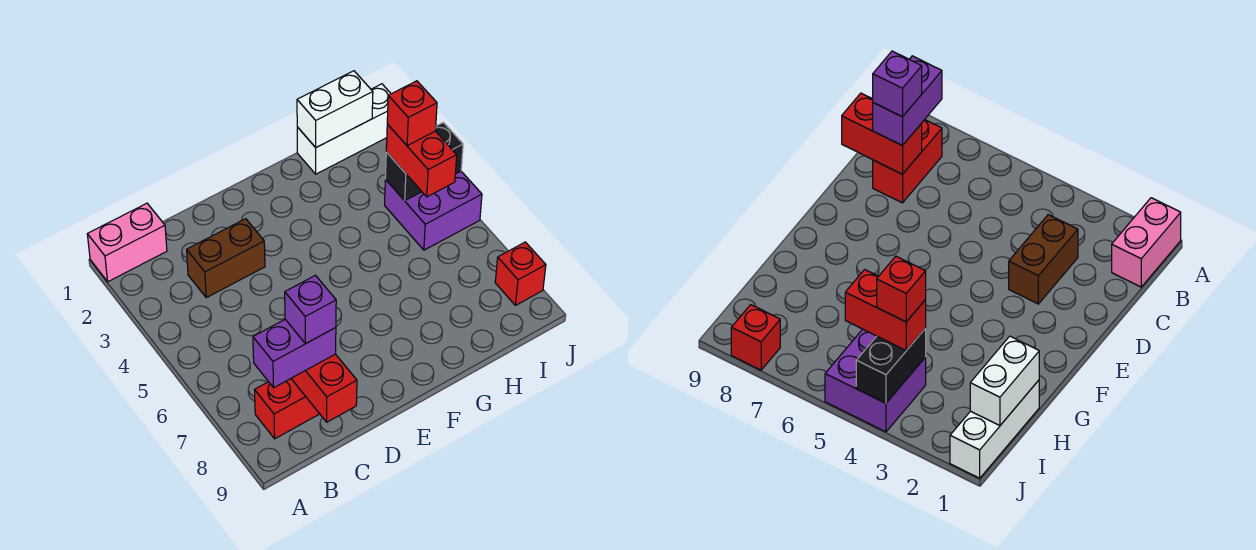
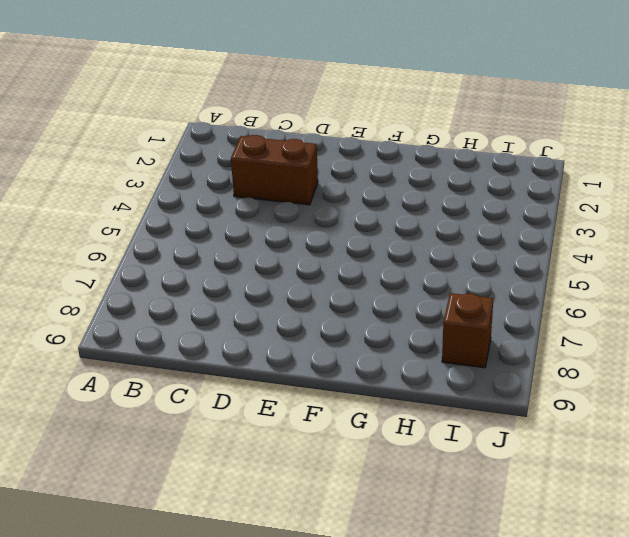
brown brick I8 level 1 -> none
none -> pink brick A1:B1 level 1
none -> red brick B8:C8 level 1
none -> white brick H1:J1 level 1

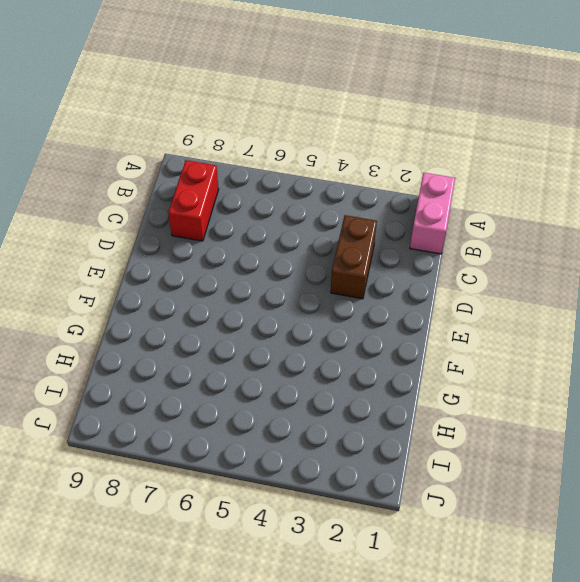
none -> white brick H1:J1 level 1
none -> purple brick I4:J5 level 1
none -> red brick J8 level 1

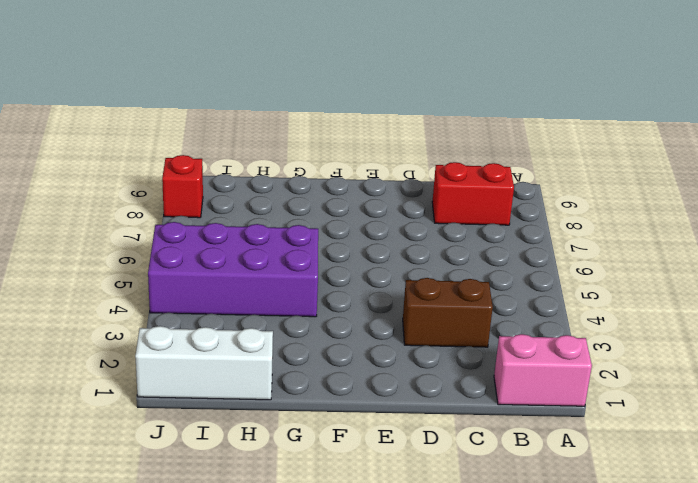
purple brick G4:J5 level 1 -> purple brick I4:J5 level 1
none -> red brick C8:C9 level 2
none -> white brick H1:I1 level 2
none -> black brick I4:J4 level 2

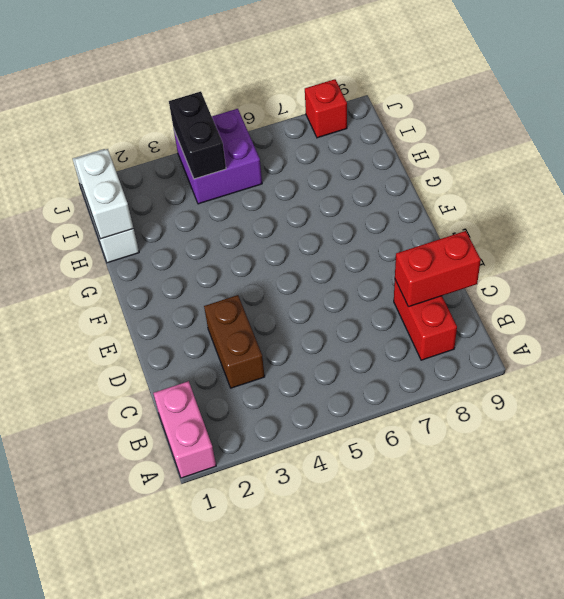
none -> purple brick B8:C8 level 3
none -> red brick I4:I5 level 3
none -> purple brick C8 level 4

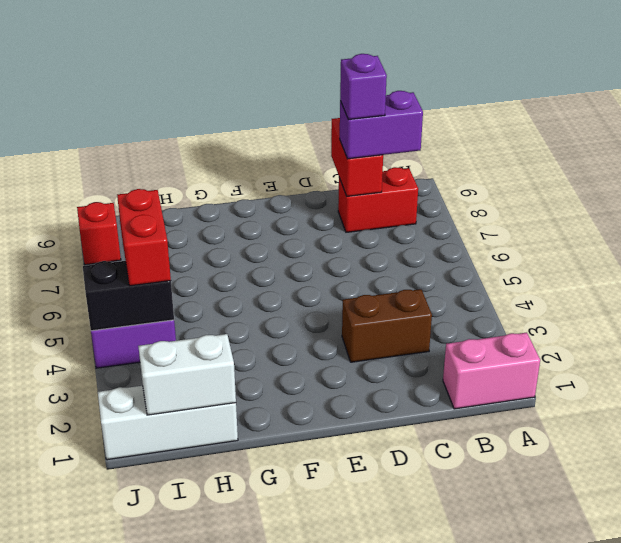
none -> red brick I4 level 4

